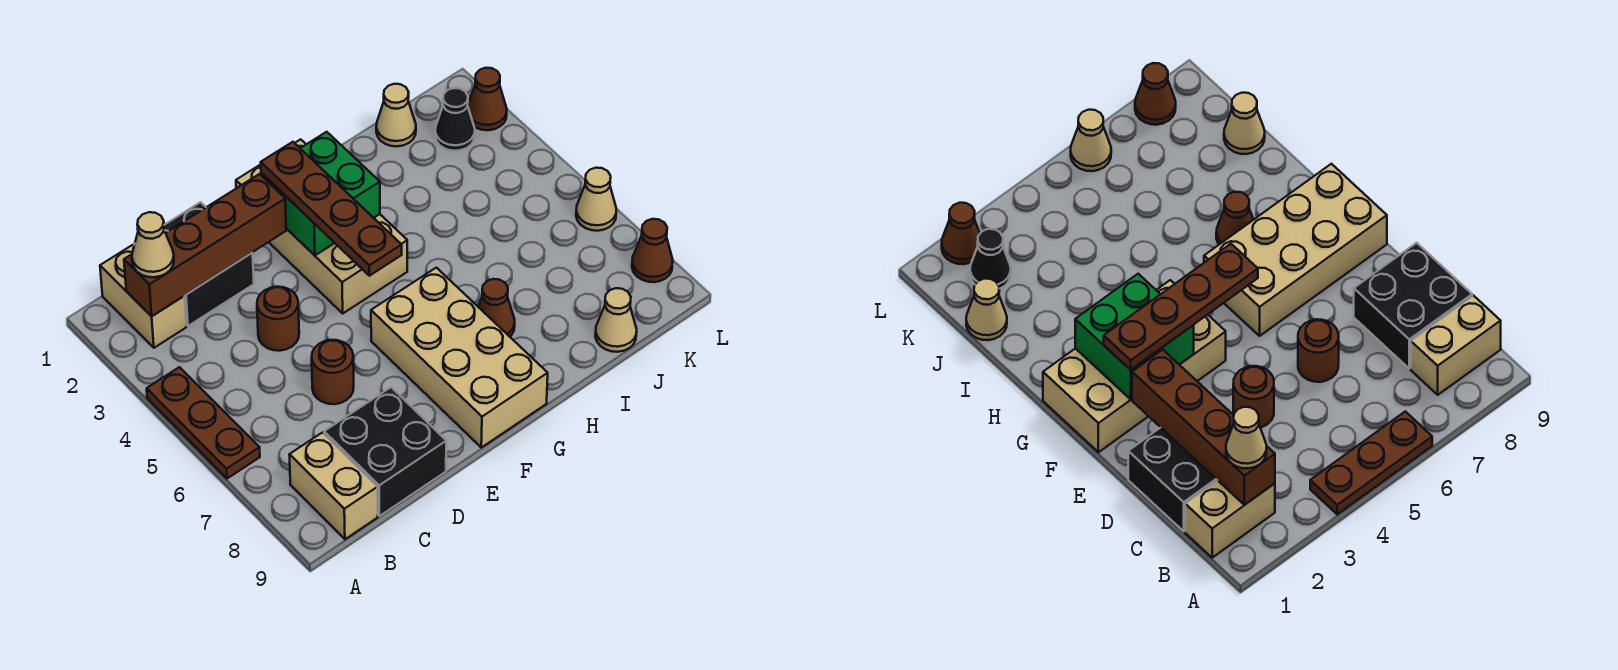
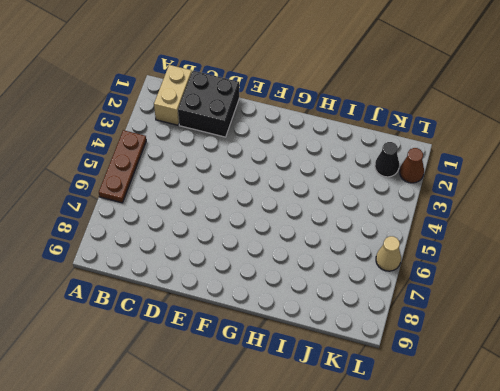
none -> tan brick B8:B9 level 1
none -> black brick C8:D9 level 1
none -> brown round brick D4 level 1

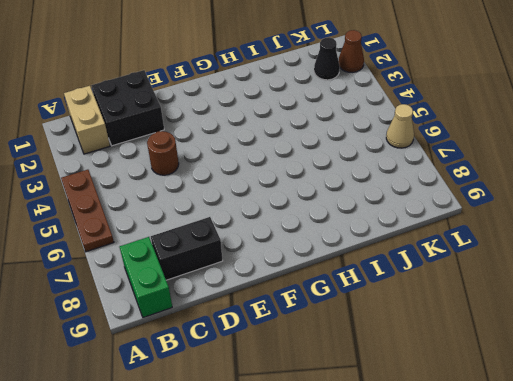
green brick B8:B9 level 1 -> tan brick B8:B9 level 1
black brick C8:D8 level 1 -> black brick C8:D9 level 1
none -> brown round brick D6 level 1
none -> tan brick F1:G4 level 1
none -> tan brick F6:G9 level 1

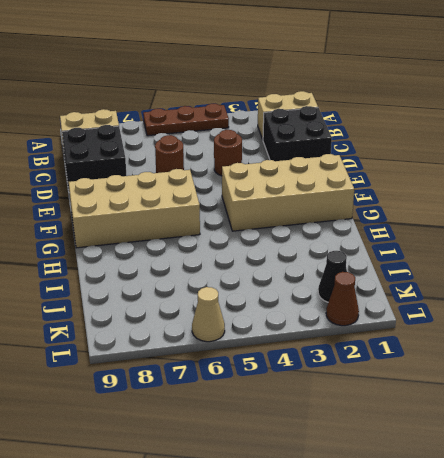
none -> brown cone H7 level 1
none -> tan cone J1 level 1
none -> tan cone J9 level 1

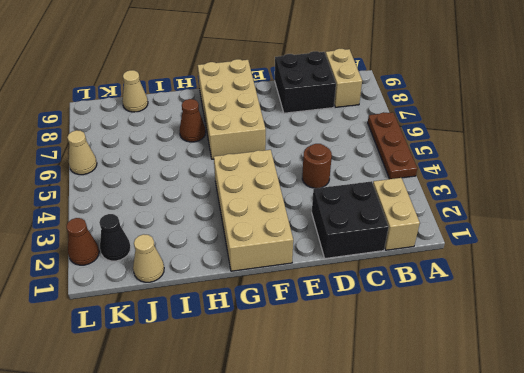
none -> brown round brick D6 level 1
none -> brown cone L8 level 1
none -> brown brick B2:E2 level 2

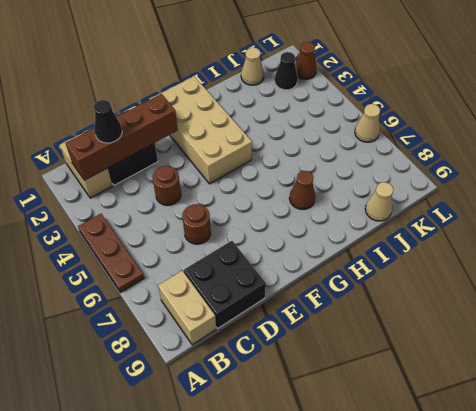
black cone C2 level 3 -> none
none -> tan brick F6:G9 level 1
none -> brown cone L8 level 1
none -> green brick F2:G3 level 2

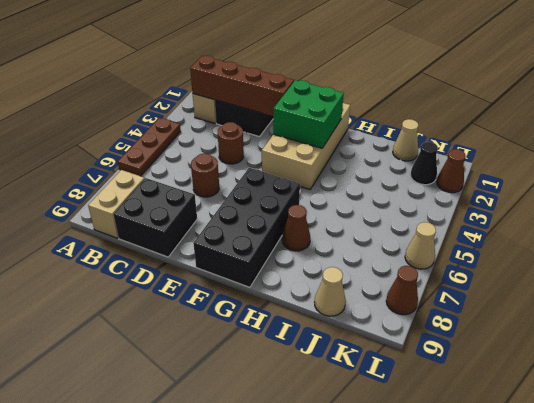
black brick F6:G9 level 1 -> tan brick F6:G9 level 1
none -> tan cone B2 level 3
none -> brown plate F2:F5 level 3

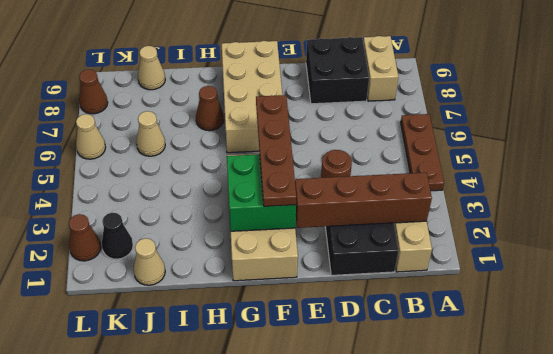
tan cone J6 level 1 -> tan cone B2 level 3
none -> brown round brick D6 level 1

